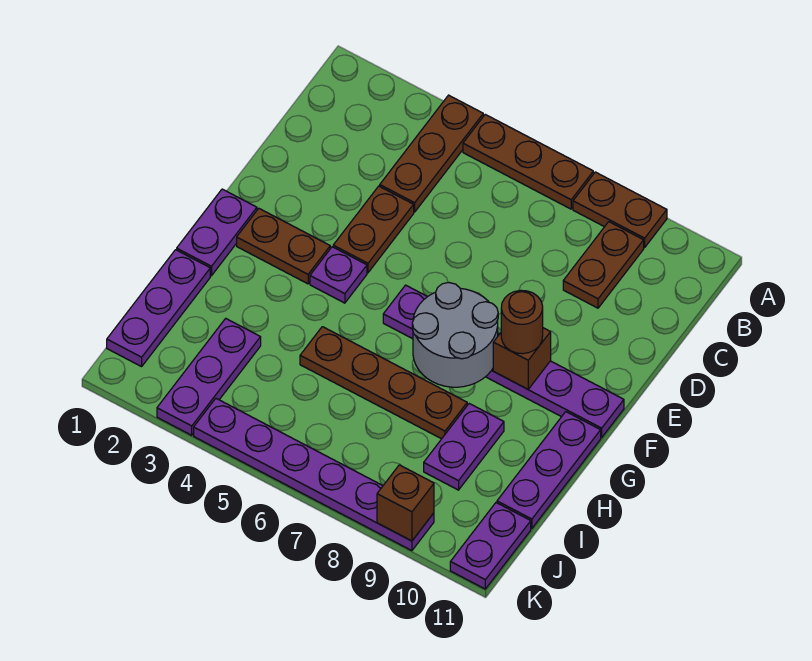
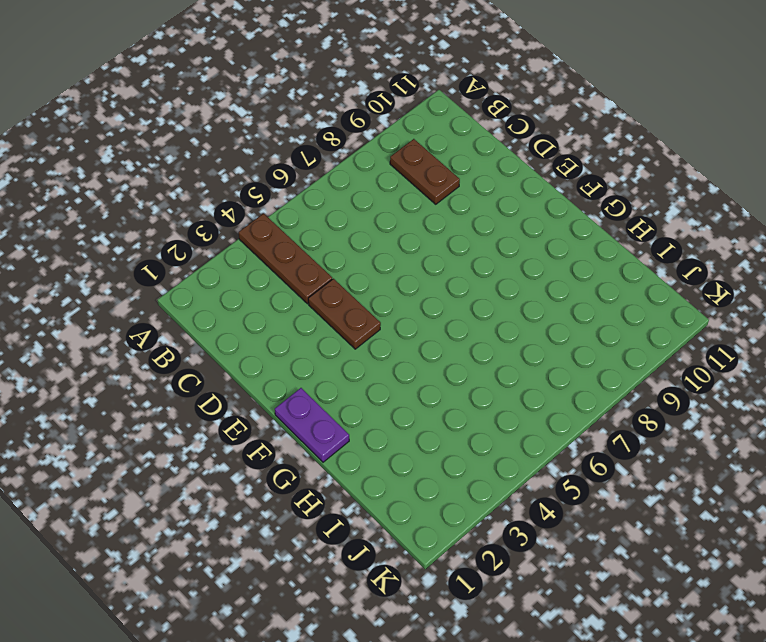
none -> brown plate A5:A7 level 1
none -> brown plate A8:A9 level 1
none -> brown plate F2:F3 level 1

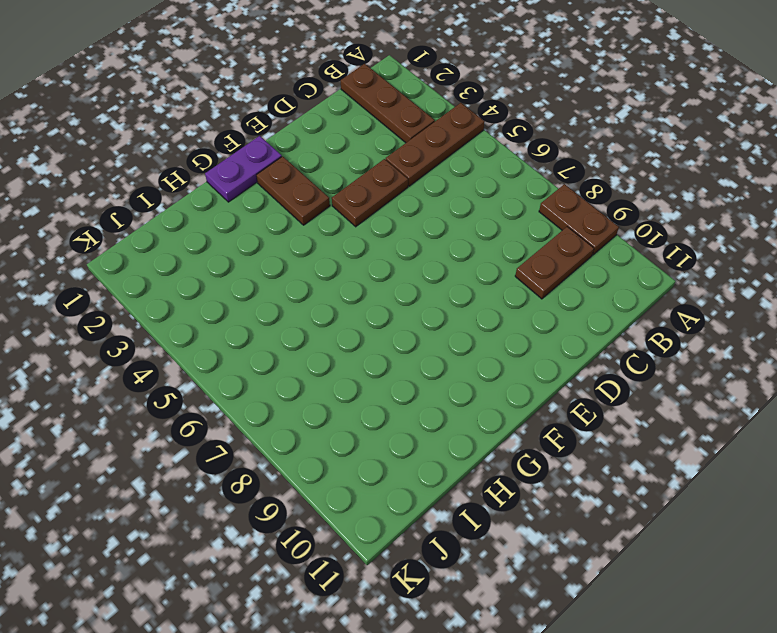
brown plate B1:B3 level 1 -> brown plate A5:A7 level 1
none -> purple plate F4 level 1
none -> purple plate F6:F11 level 1
none -> purple plate G11:I11 level 1

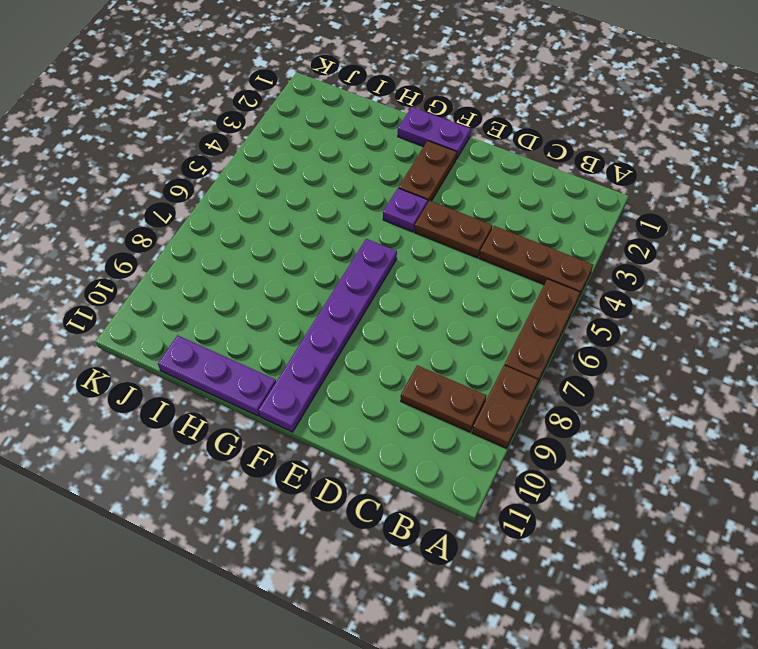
none -> purple plate H1:J1 level 1
none -> brown plate H5:H8 level 1
none -> purple plate H9:I9 level 1

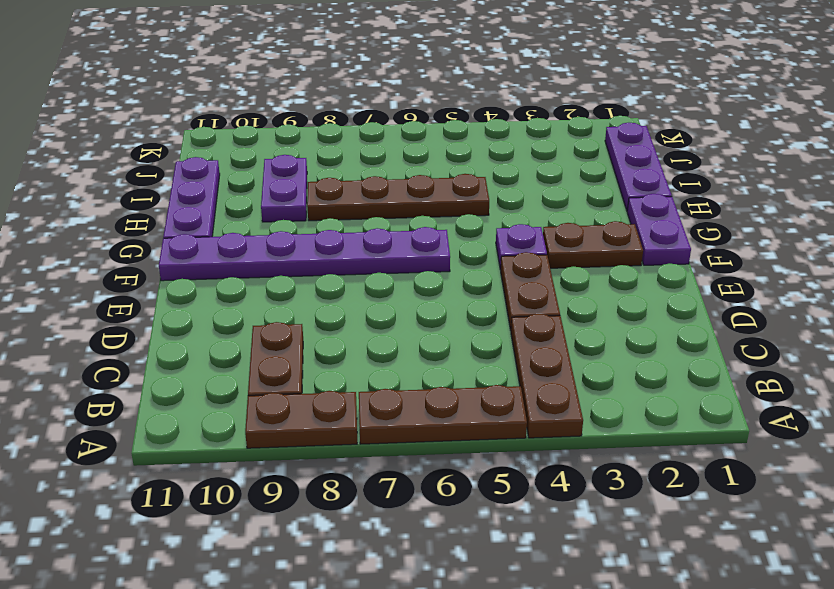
none -> purple plate I3:K3 level 1
none -> purple plate J11:K11 level 1
none -> purple plate K4:K9 level 1

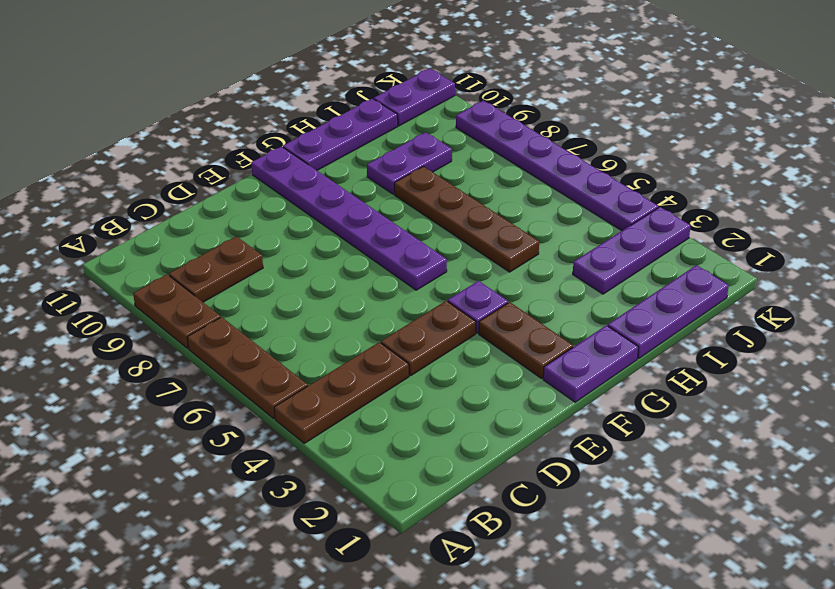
none -> grey round brick F7:G8 level 2
none -> brown brick F9 level 2
none -> brown brick K9 level 2

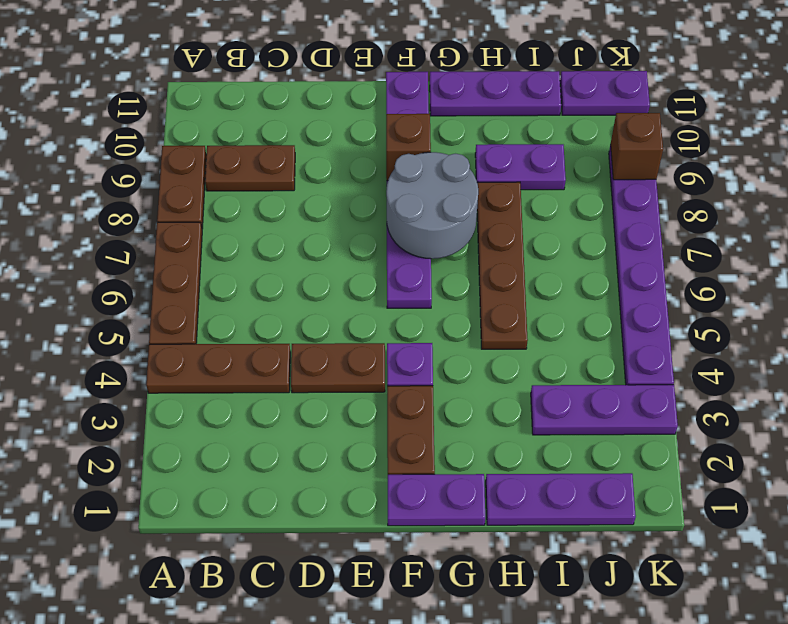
none -> brown round brick F9 level 3

